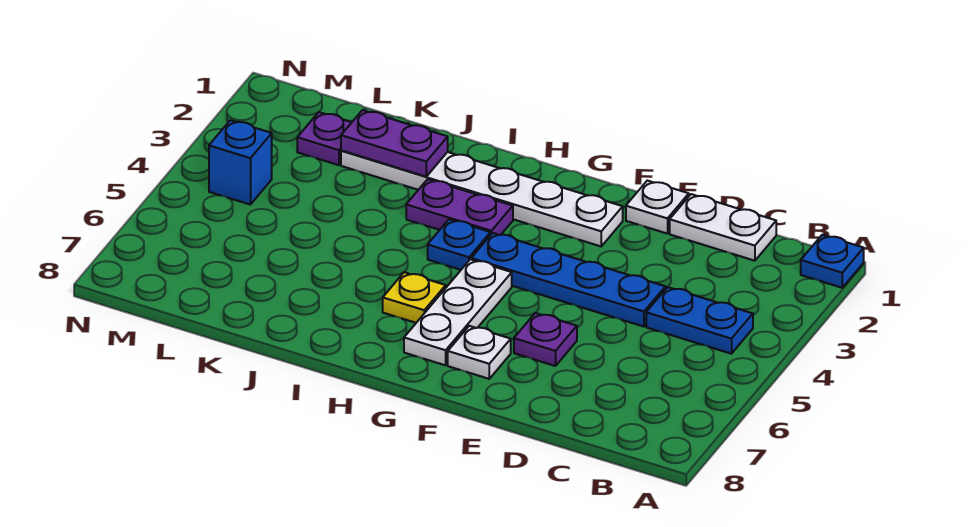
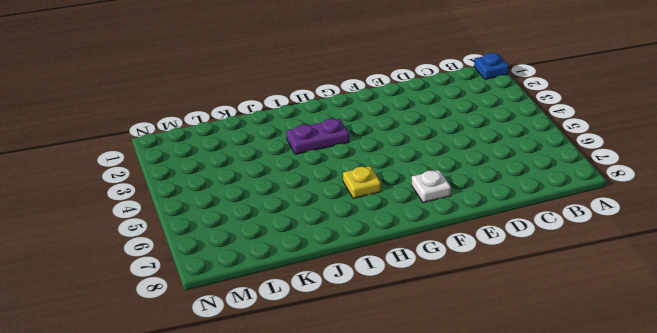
none -> blue plate B4:C4 level 1
none -> white plate C1:D1 level 1
none -> blue plate D4:G4 level 1

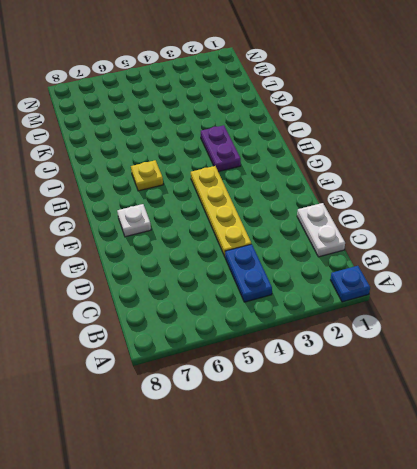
yellow plate D4:G4 level 1 -> blue plate D4:G4 level 1
none -> white plate E1 level 1
none -> purple plate E6 level 1
none -> white plate F2:K2 level 1

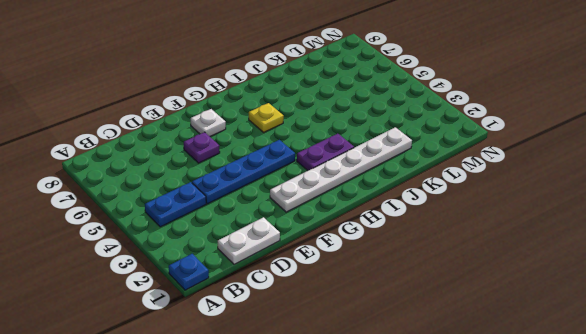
none -> white plate E1 level 1
none -> white plate G5:G7 level 1
none -> blue plate H4 level 1

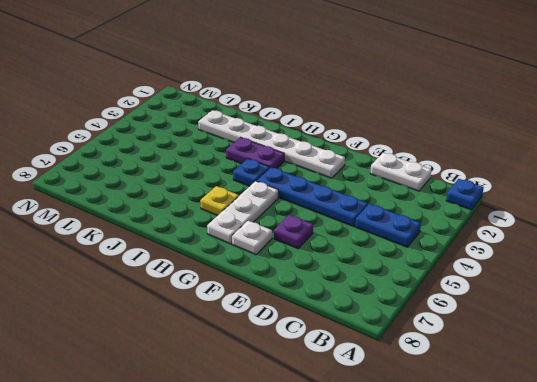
none -> white plate E1 level 1
none -> purple plate L2 level 1
none -> blue brick M4 level 1

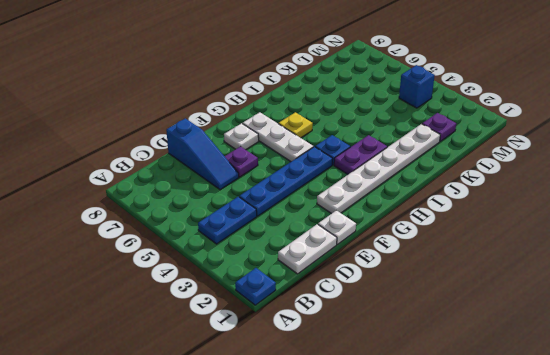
blue slope D6:D8 level 1 top 8 -> none
none -> purple plate J2:K2 level 2

